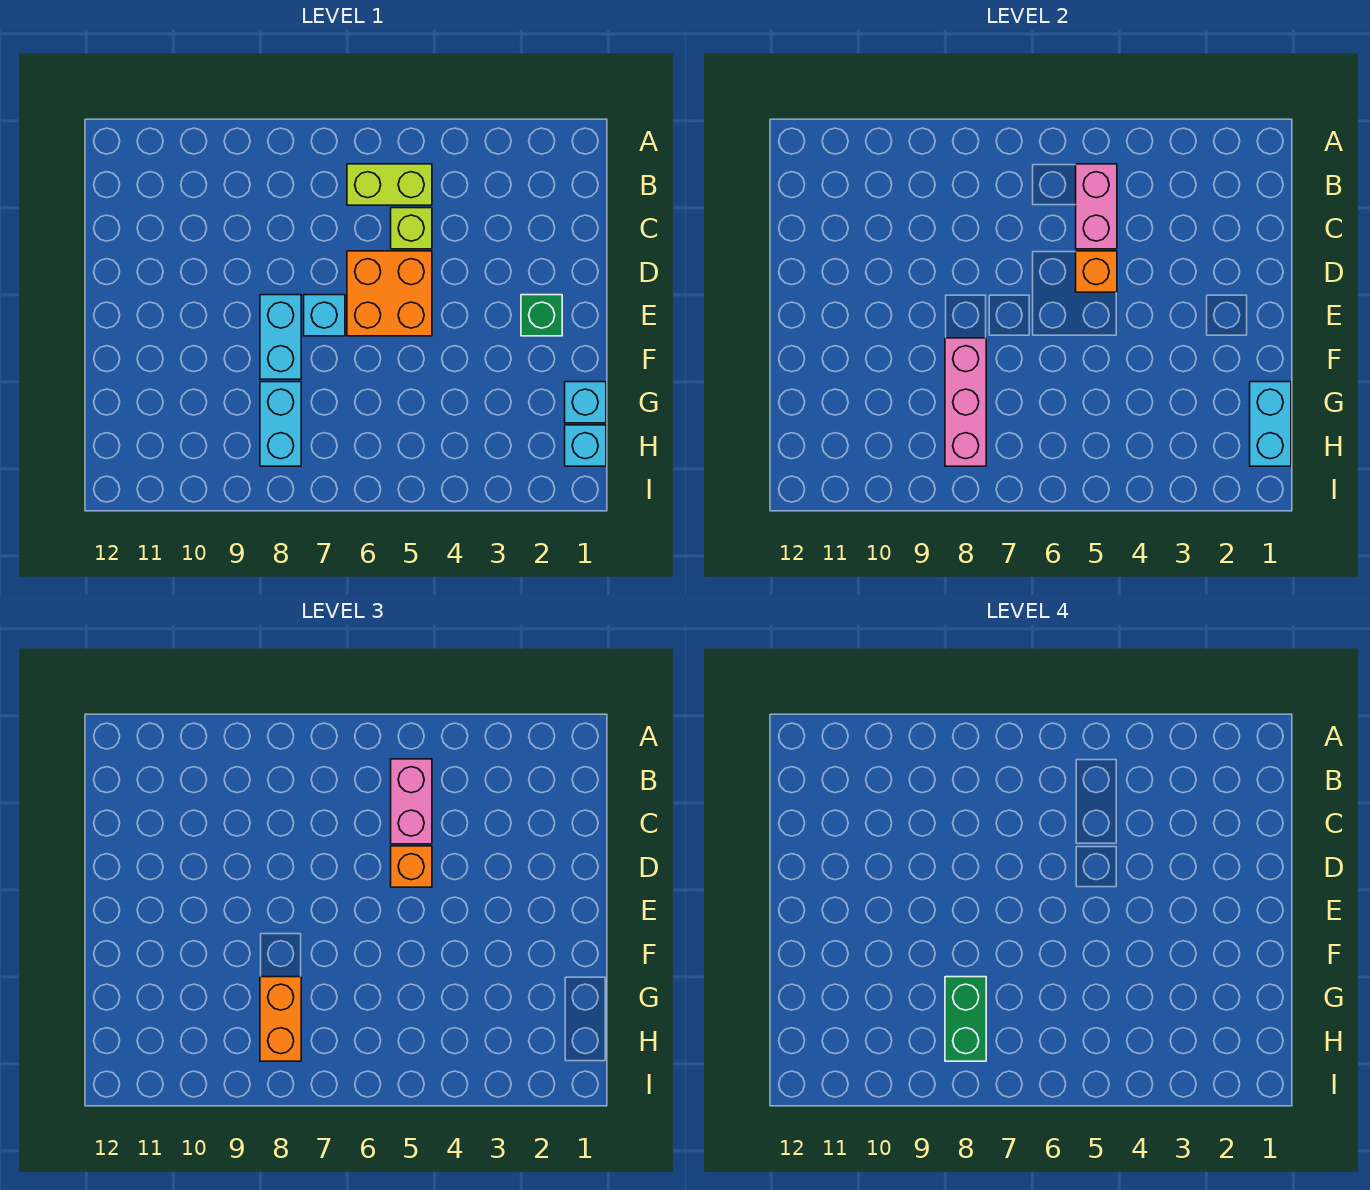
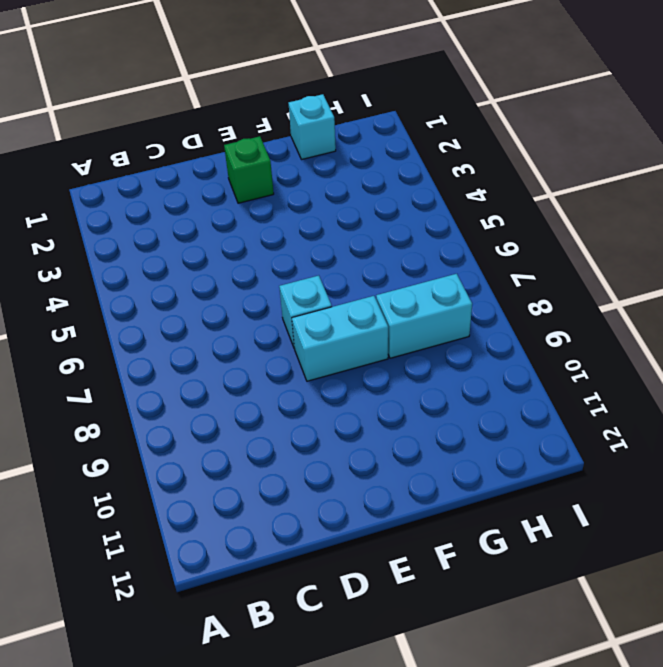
none -> lime brick B5:B6 level 1
none -> lime brick C5 level 1
none -> orange brick D5:E6 level 1

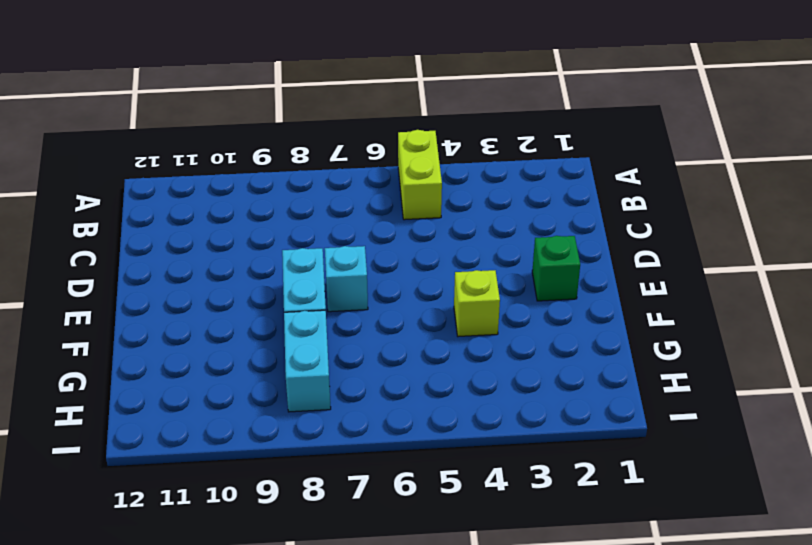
lime brick A5:B5 level 1 -> lime brick B5:B6 level 1
lime brick F4 level 1 -> lime brick C5 level 1
none -> orange brick D5:E6 level 1
none -> cyan brick G1 level 1
none -> cyan brick H1 level 1

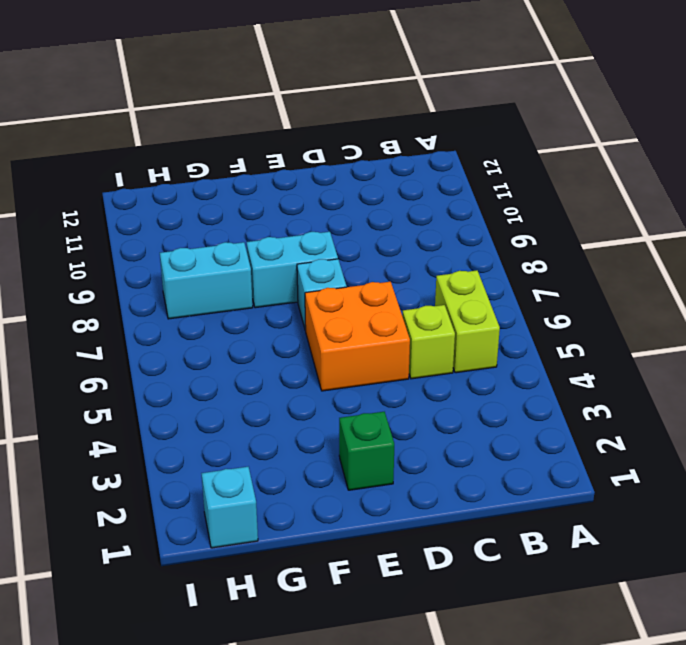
none -> cyan brick G1 level 1
none -> pink brick B5:C5 level 2
none -> orange brick D5 level 2

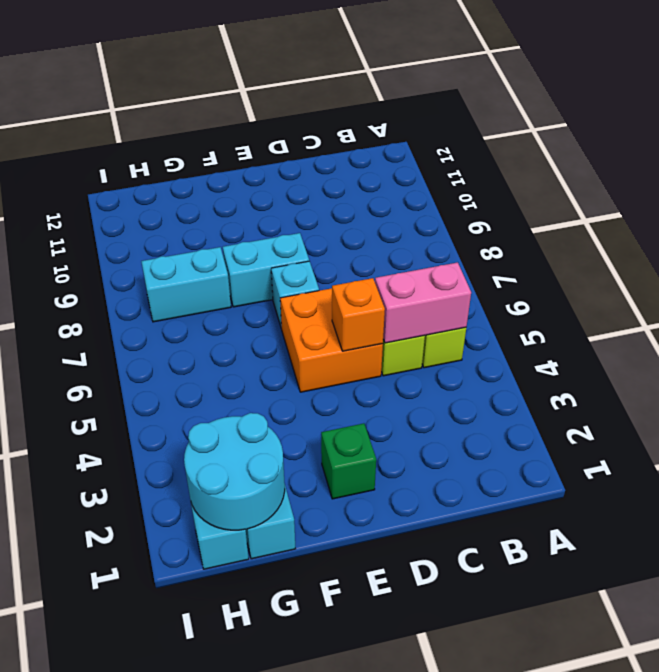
cyan round brick G1:H2 level 2 -> cyan brick G1:H1 level 2
none -> pink brick F8:H8 level 2
none -> pink brick B5:C5 level 3
none -> orange brick D5 level 3

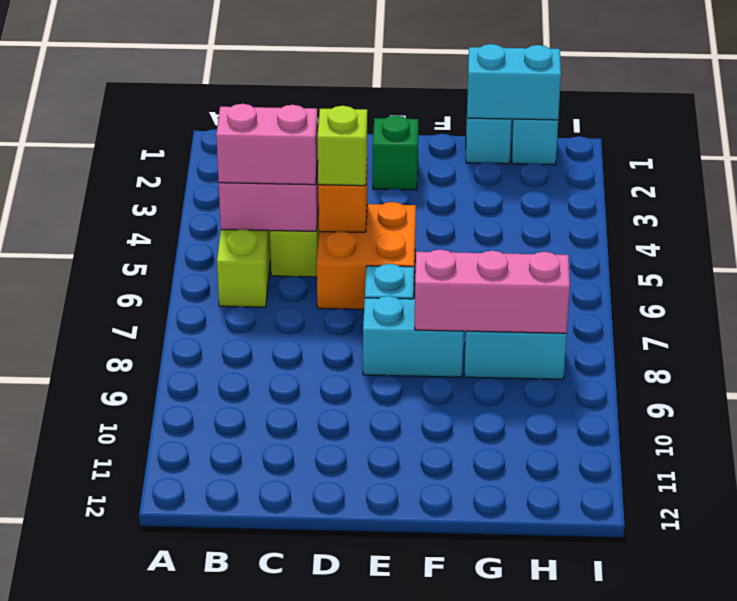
lime brick D5 level 3 -> orange brick D5 level 3
none -> orange brick G8:H8 level 3
none -> green brick G8:H8 level 4

